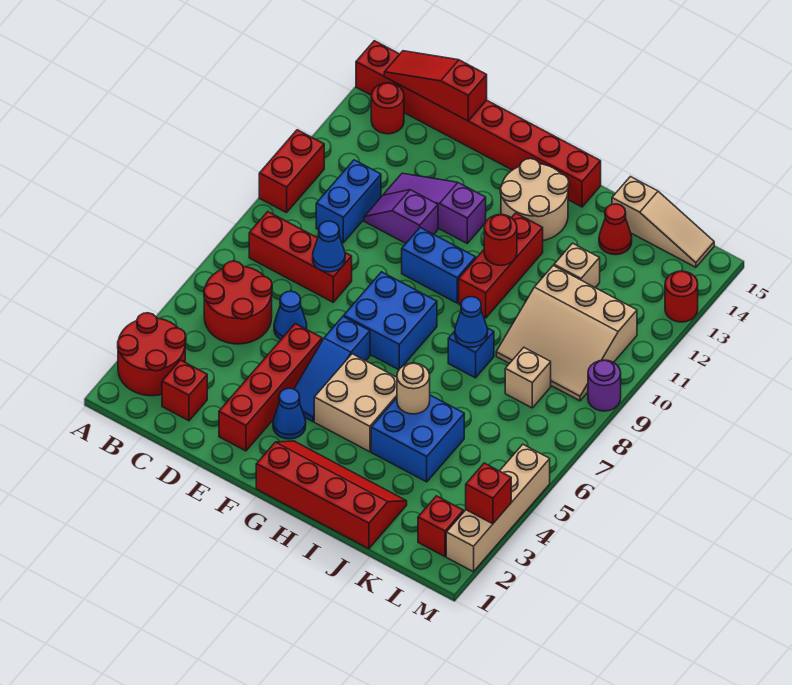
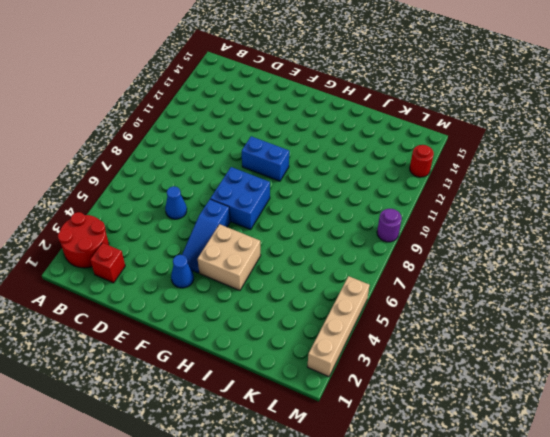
none -> red brick A10:A11 level 1
none -> red brick A15:H15 level 1
none -> red round brick B5:C6 level 1
none -> red brick B8:D8 level 1

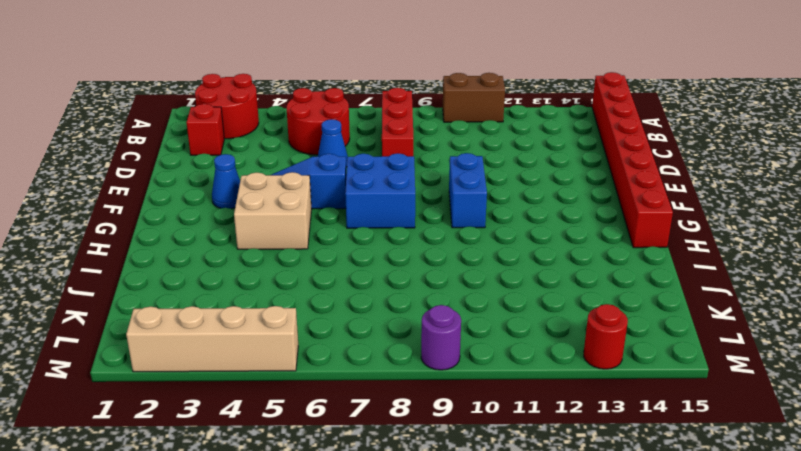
brown brick A10:A11 level 1 -> red brick A10:A11 level 1
none -> red round brick B14 level 1
none -> blue brick C10:C11 level 1
none -> purple slope D11:E11 level 1 top E
none -> purple slope D12:F12 level 1 top F

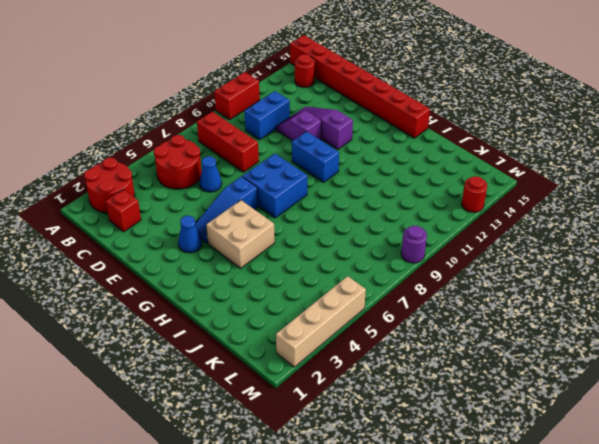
none -> red brick E2:E5 level 1
none -> red slope G1:J2 level 1 top 1
none -> tan round brick G13:H14 level 1
none -> red brick H10:H12 level 1

